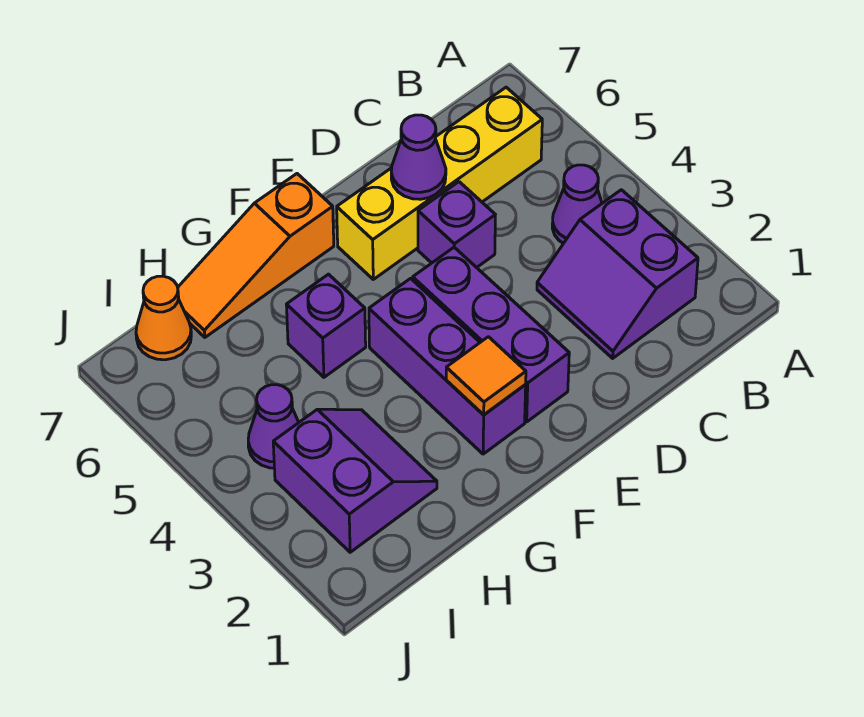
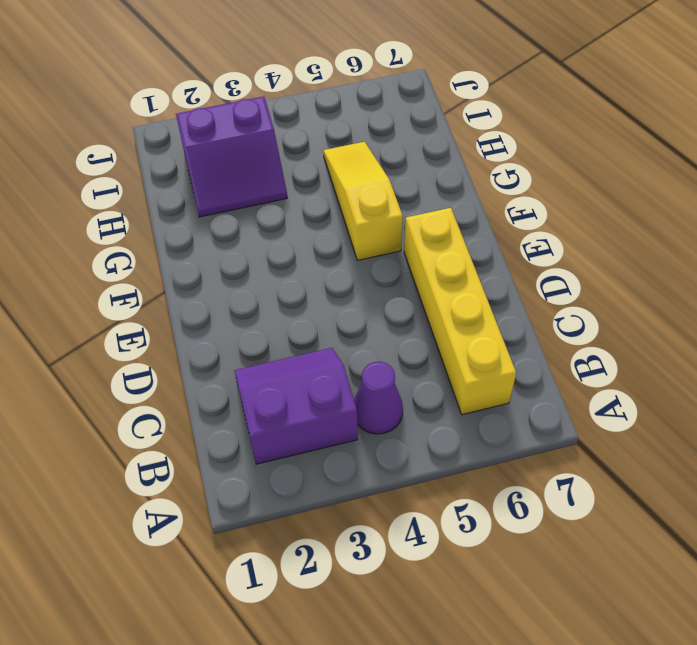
yellow slope F5:H5 level 1 top F -> purple brick G5 level 1
none -> purple brick D5 level 1
none -> purple brick E2:E4 level 1
none -> purple brick F2:F4 level 1

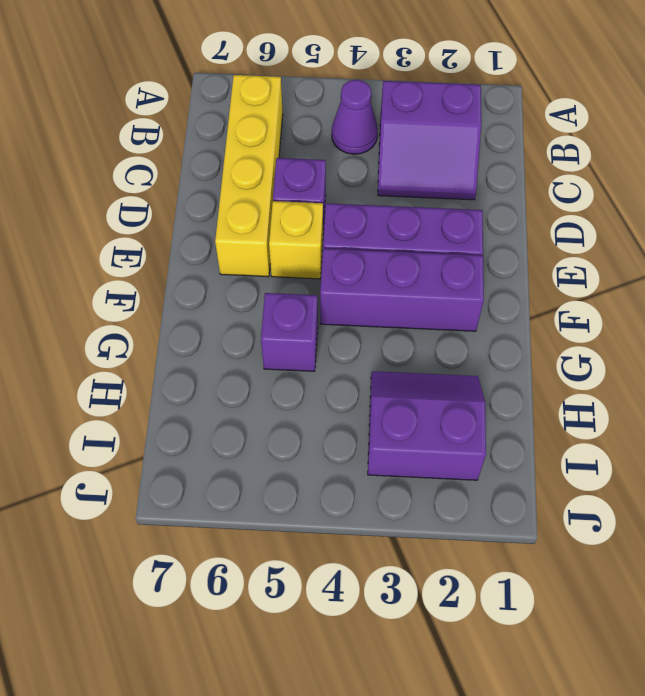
yellow brick E5 level 1 -> none
none -> orange slope F7:H7 level 1 top F
none -> purple cone I4 level 1
none -> orange cone I7 level 1

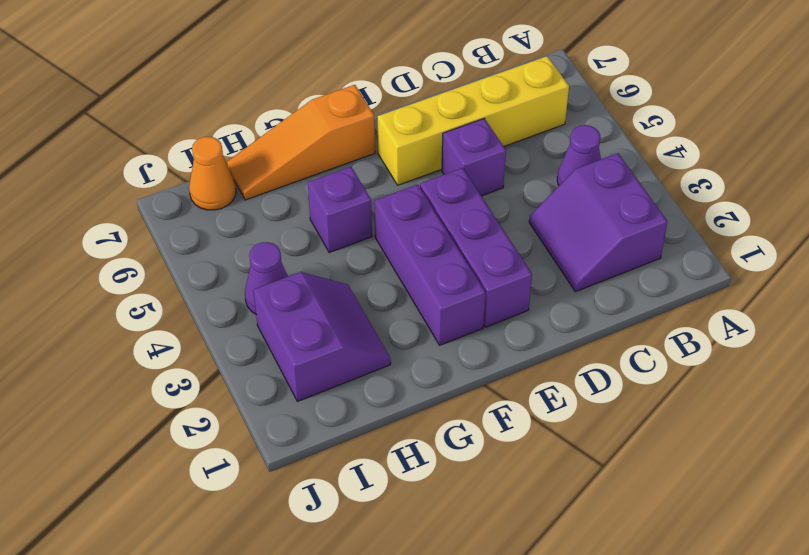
none -> purple cone D6 level 2
none -> orange tile F2 level 2

